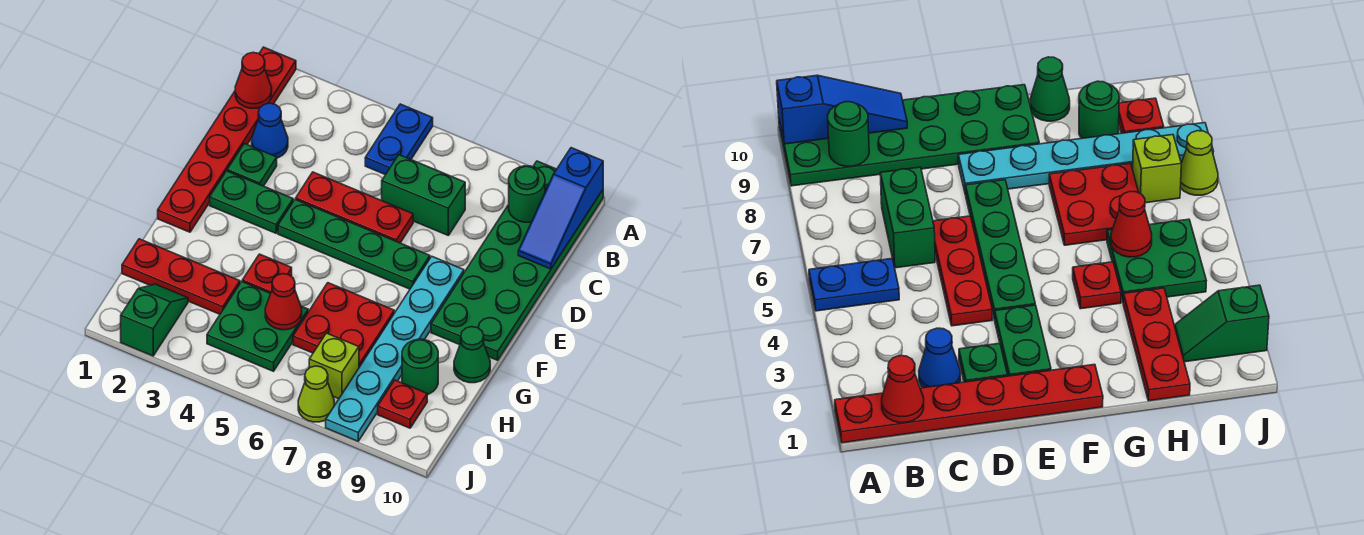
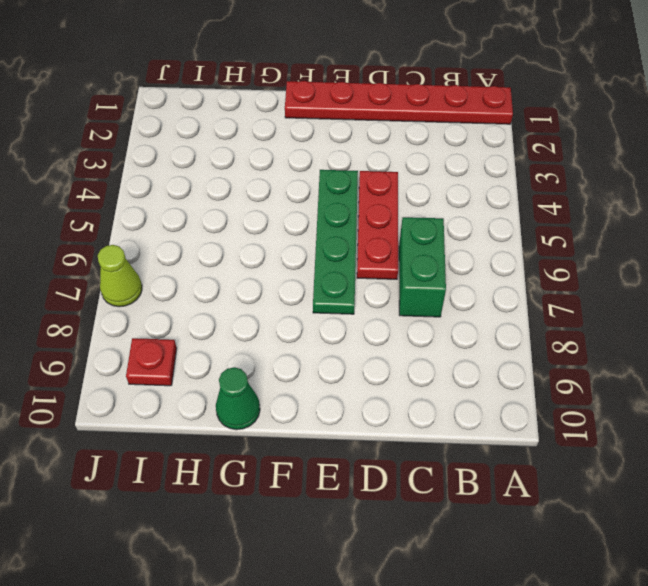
none -> blue plate A5:B5 level 1
none -> green plate A9:F10 level 1
none -> blue cone C2 level 1

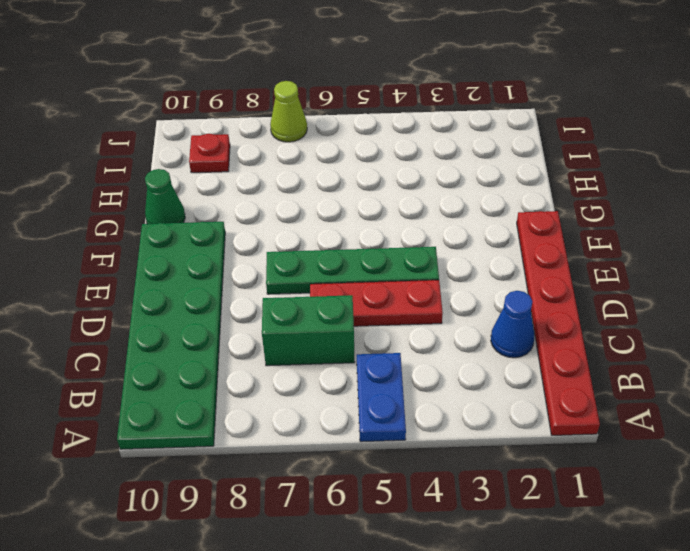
none -> green plate D2 level 1
none -> green plate E2:E3 level 1
none -> cyan plate E8:J8 level 1

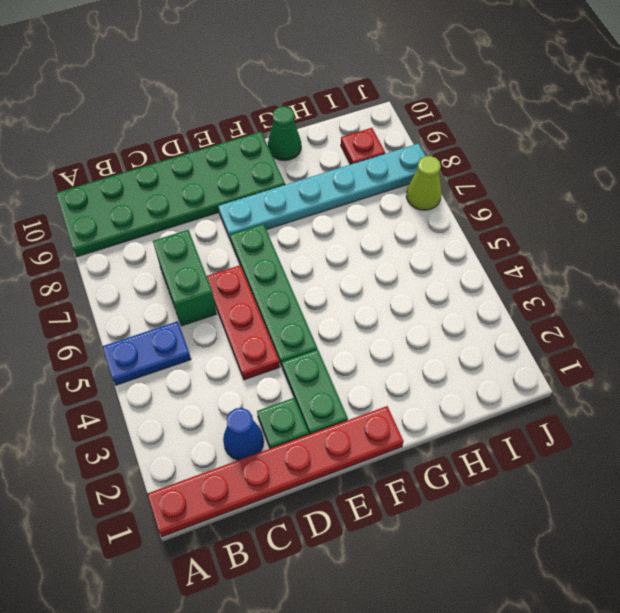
none -> red plate G4 level 1
none -> red plate G6:H7 level 1
none -> red plate H1:H3 level 1

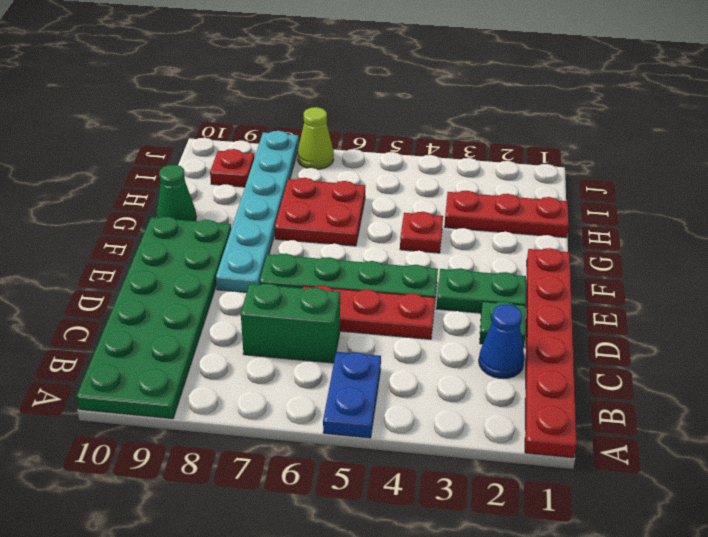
none -> green plate H4:I5 level 1
none -> green round brick H9 level 1
none -> green slope I2:J2 level 1 top J

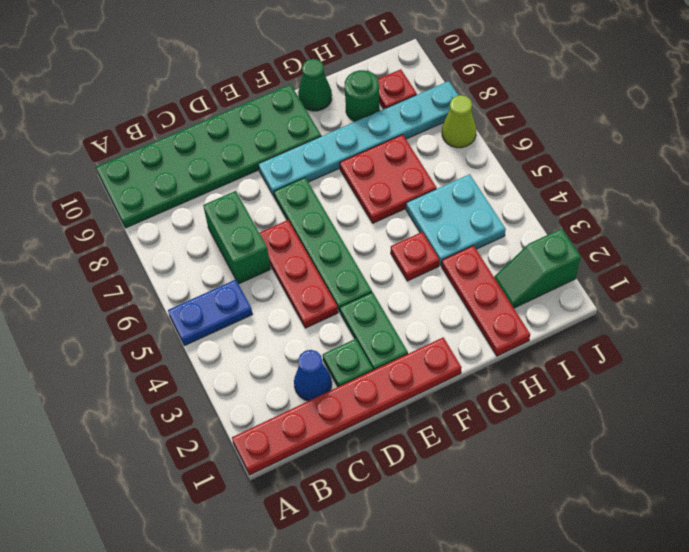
cyan plate H4:I5 level 1 -> green plate H4:I5 level 1
none -> lime brick I7 level 1
none -> blue slope A10:C10 level 2 top A
none -> red cone B1 level 2

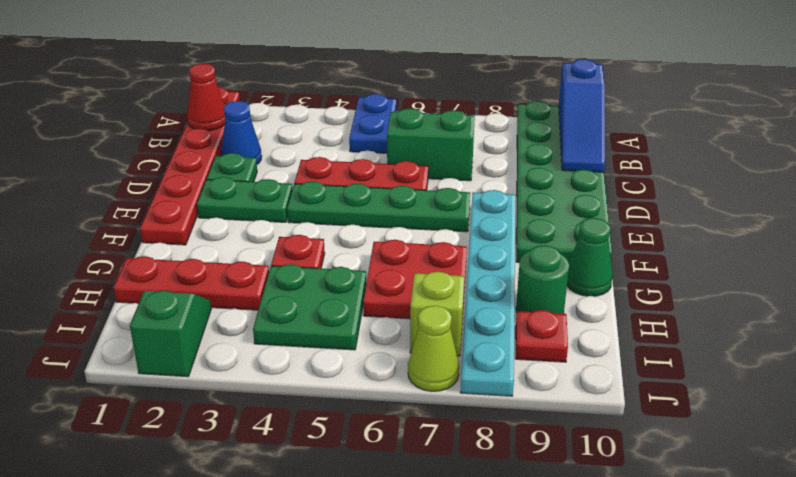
none -> green round brick B9 level 2
none -> red cone H5 level 2

